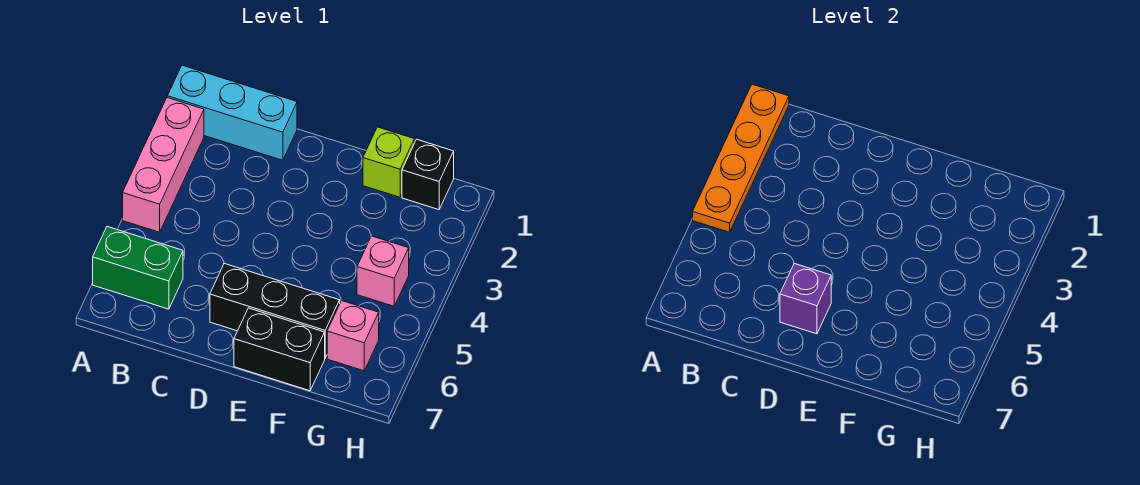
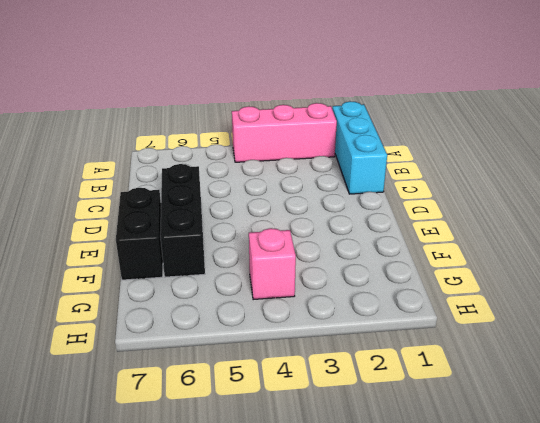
none -> green brick A6:B6 level 1
none -> lime brick F1 level 1

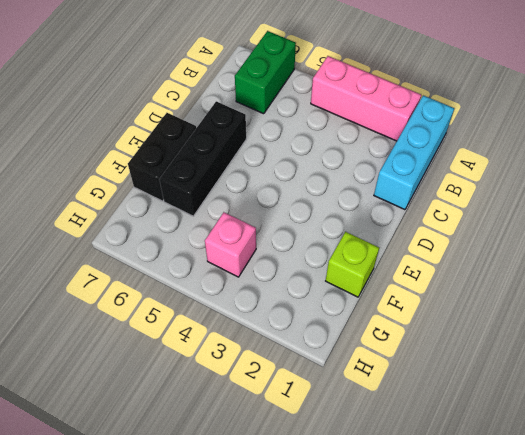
none -> black brick G1 level 1
none -> pink brick G6 level 1

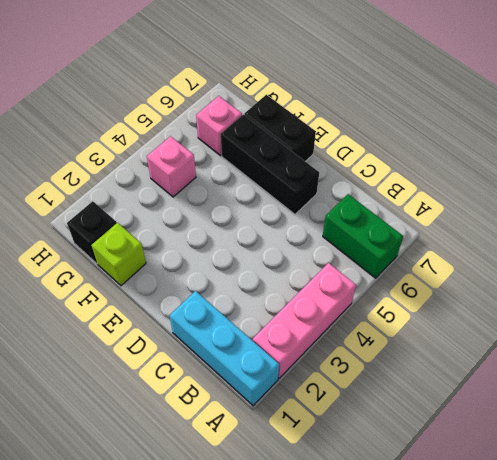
none -> orange plate A1:A4 level 2
none -> purple brick D6 level 2

